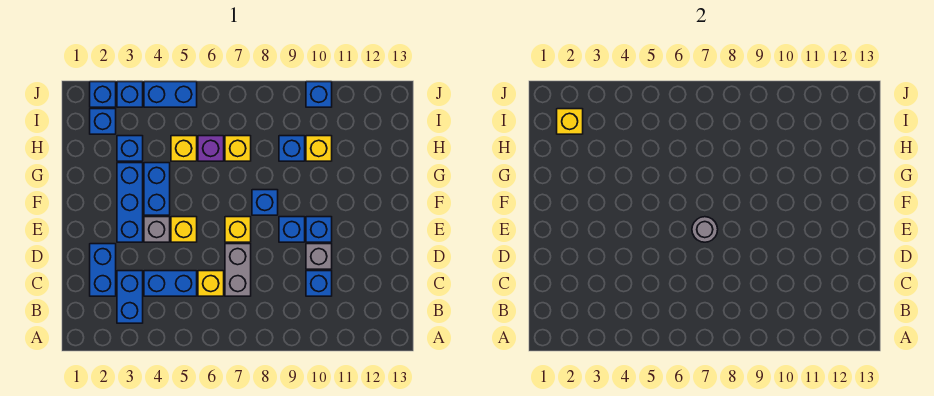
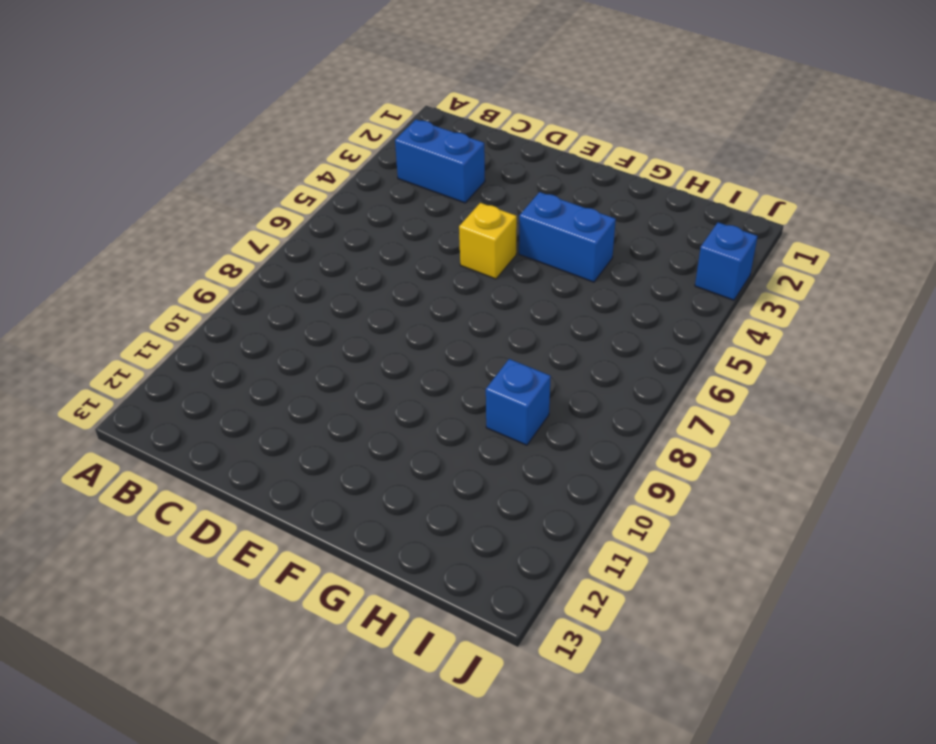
none -> blue brick C2:D2 level 1
none -> blue brick C4:C5 level 1
none -> yellow brick C6 level 1

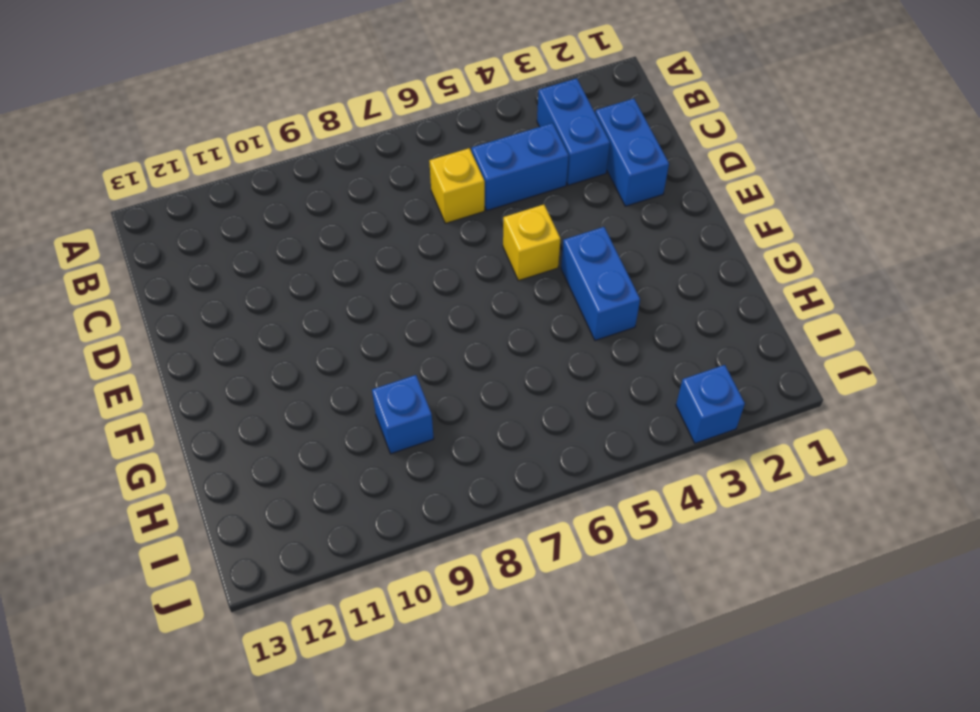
none -> grey brick C7:D7 level 1
none -> blue brick C10 level 1
none -> grey brick D10 level 1

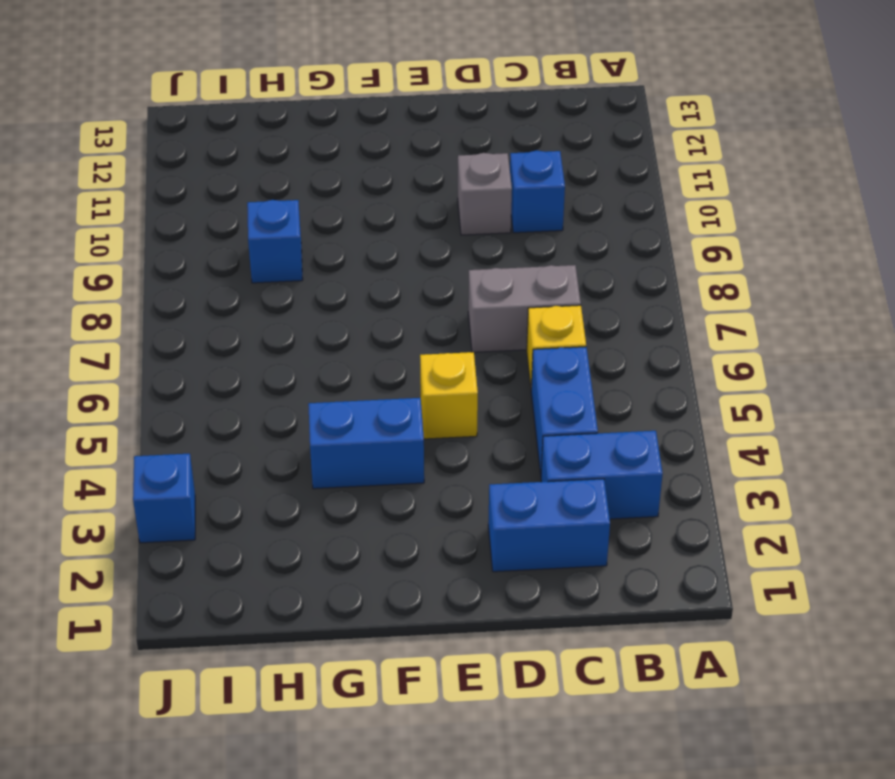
none -> blue brick E3:G3 level 1
none -> grey brick E4 level 1
none -> yellow brick E7 level 1

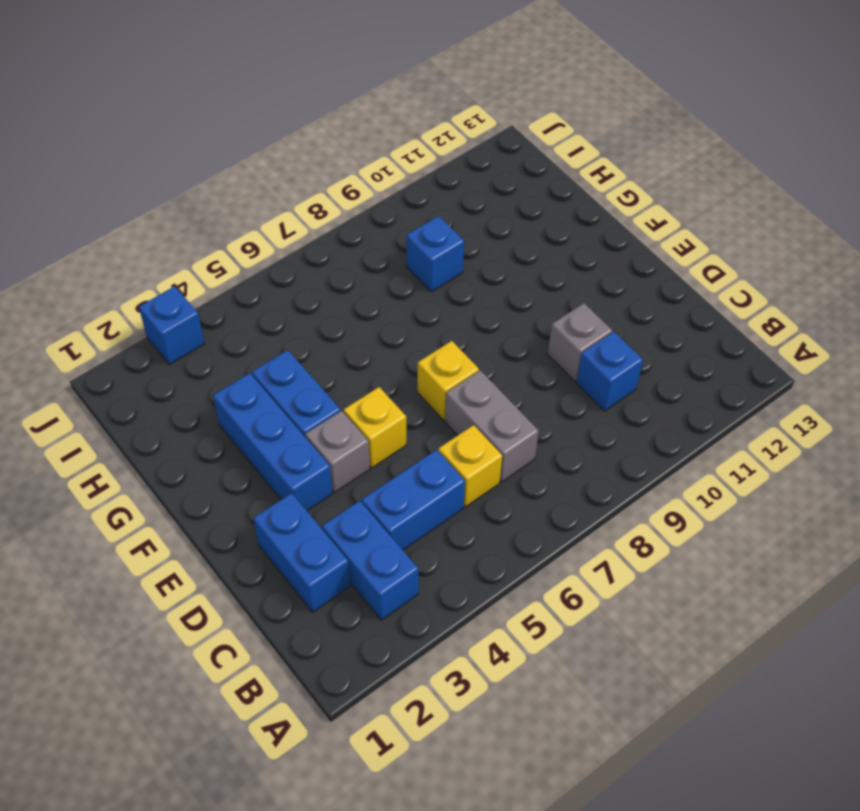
none -> blue brick E9 level 1
none -> blue brick E10 level 1
none -> blue brick F8 level 1

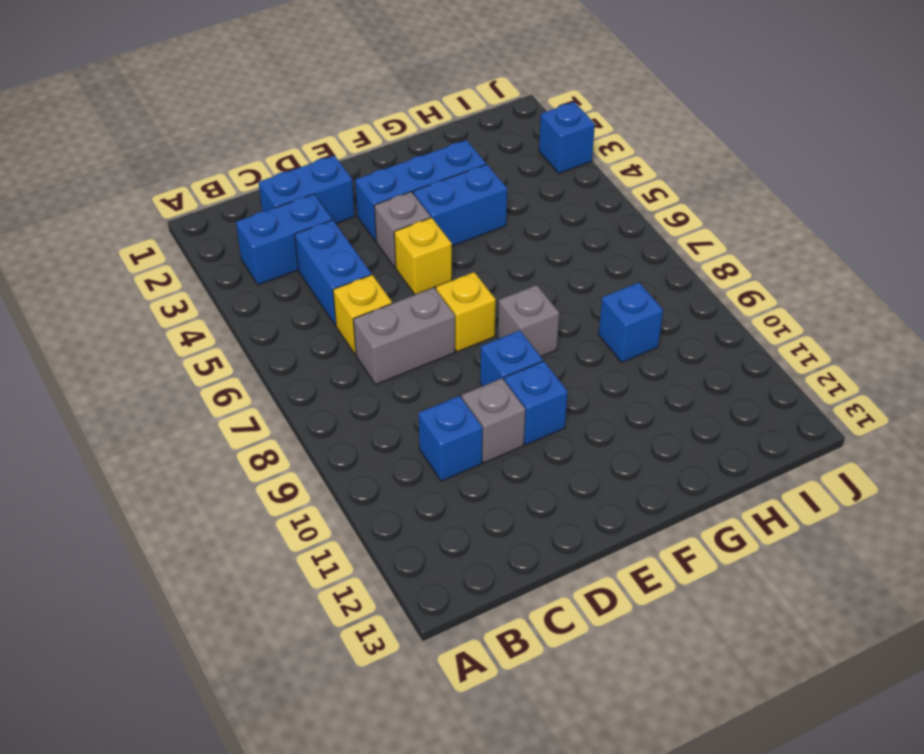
grey brick F8 level 1 -> blue brick F8 level 1
none -> blue brick H3 level 1
none -> yellow brick H5 level 1
none -> purple brick H6 level 1

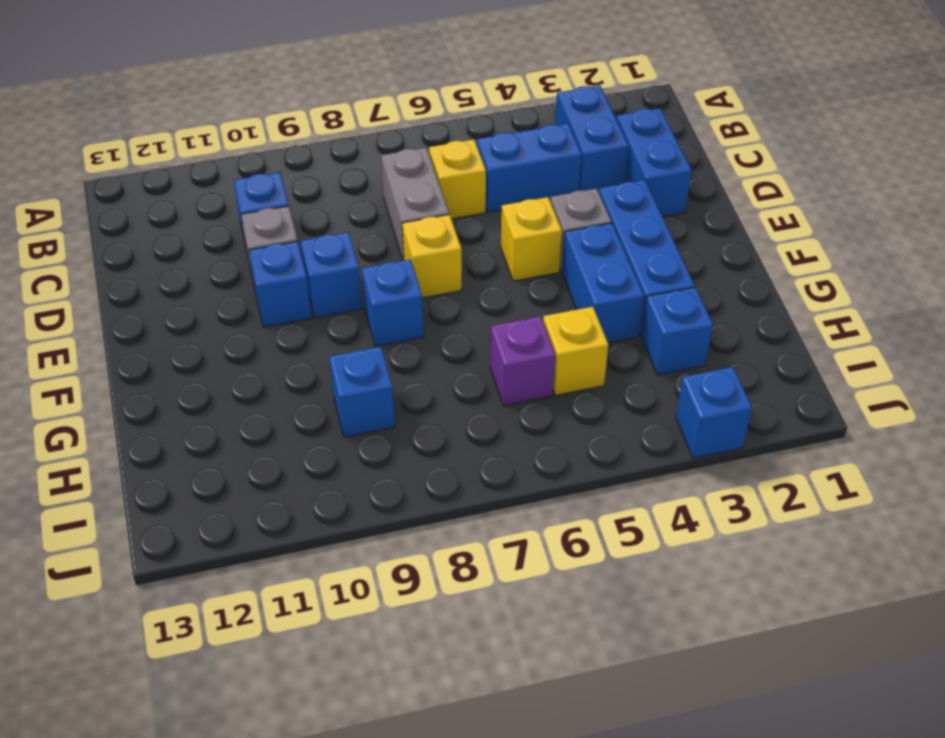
none -> yellow brick H7 level 1
none -> yellow brick H10 level 1
none -> blue brick I2 level 1

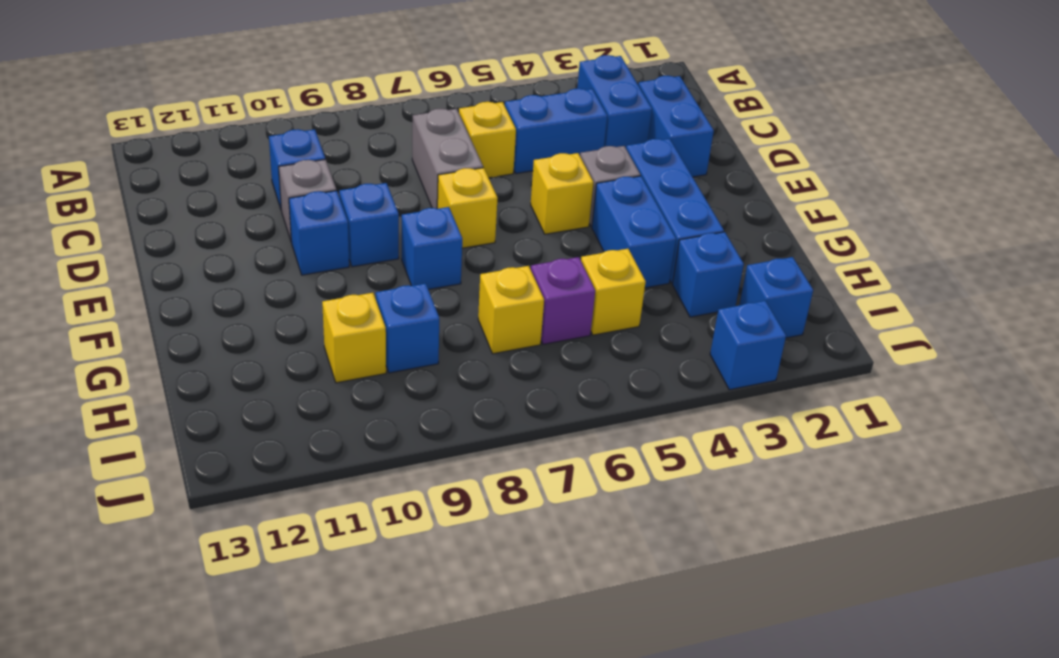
none -> blue brick J2 level 1
none -> blue brick J4:J5 level 1
none -> blue brick J10 level 1

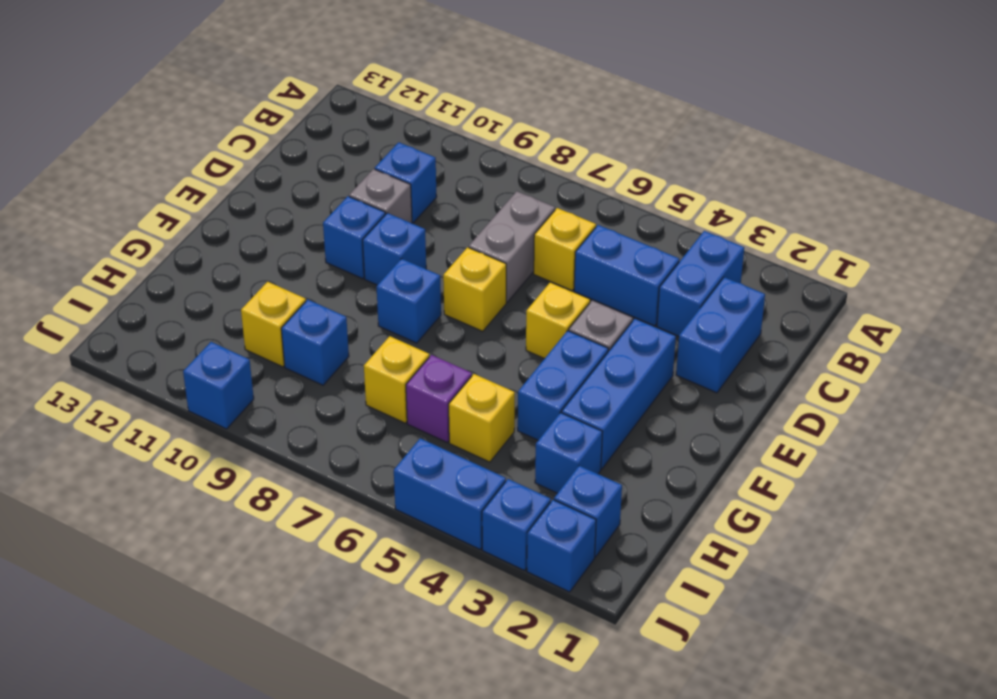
none -> grey round brick E7 level 2
none -> yellow brick I2 level 2

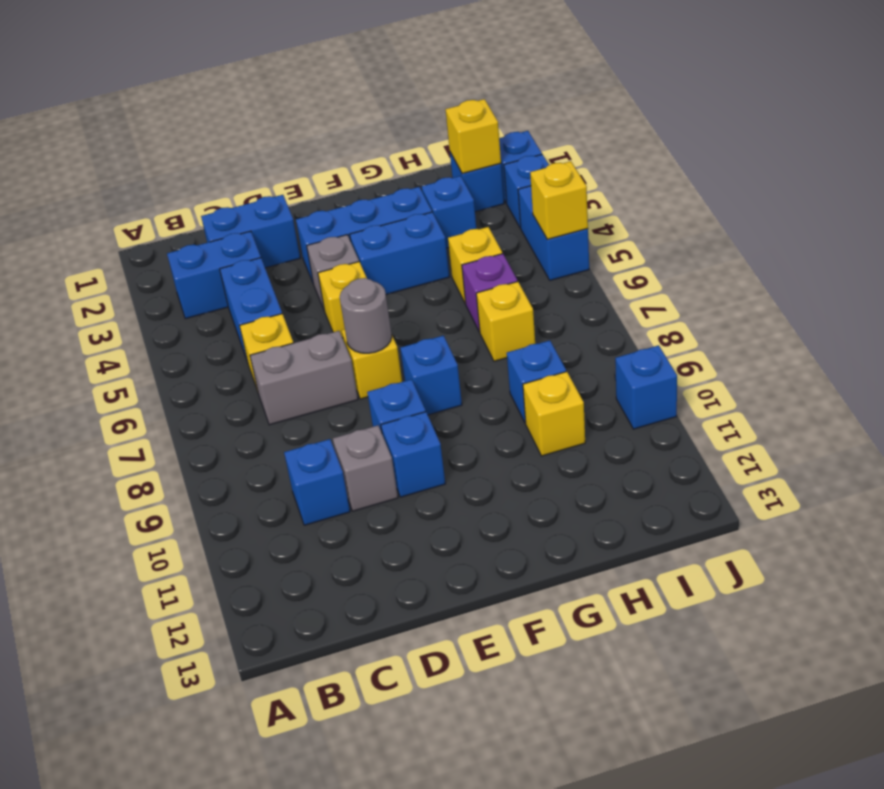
yellow brick J5 level 2 -> none

